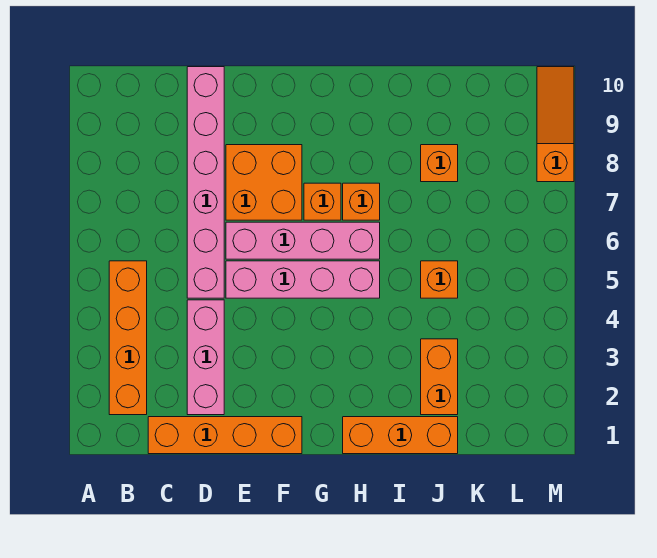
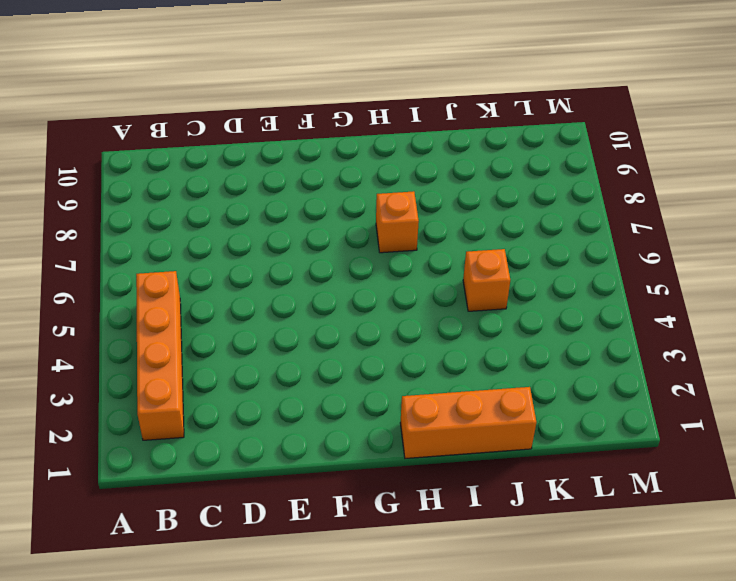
none -> orange brick C1:F1 level 1
none -> pink brick D2:D4 level 1
none -> pink brick D5:D10 level 1

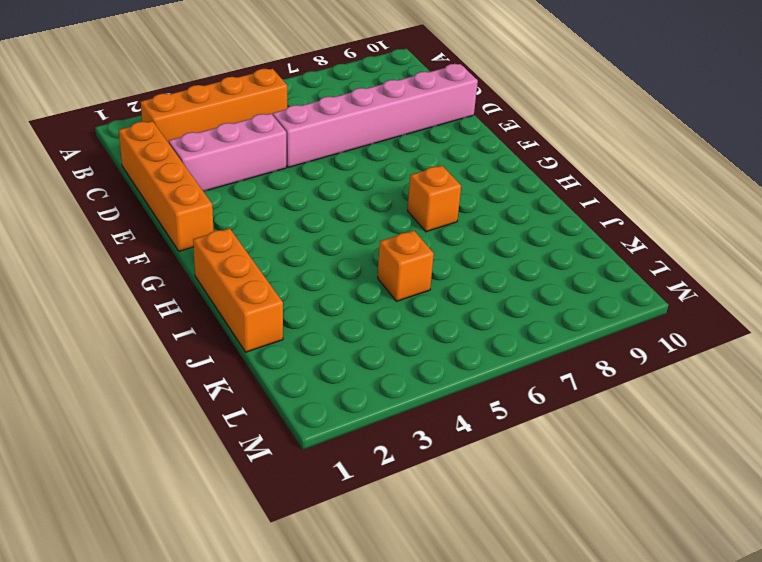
none -> pink brick E5:H5 level 1
none -> pink brick E6:H6 level 1
none -> orange brick E7:F8 level 1

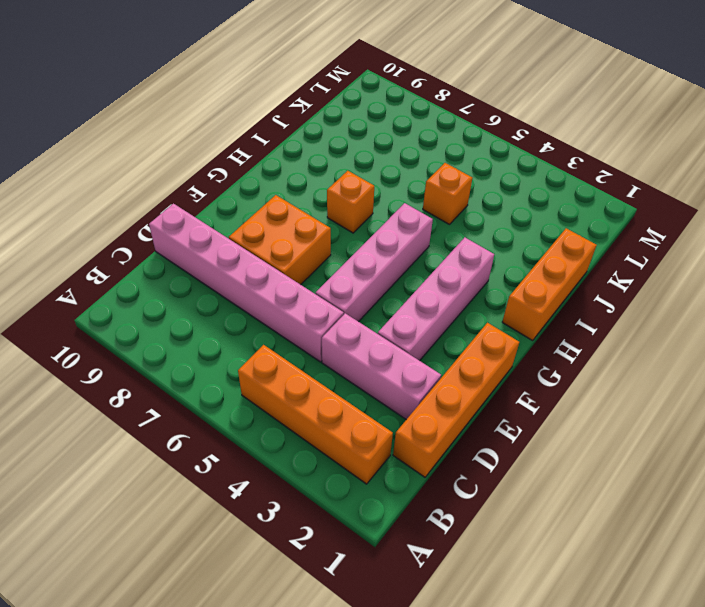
pink brick E3:H3 level 1 -> pink brick E6:H6 level 1
none -> orange brick G7 level 1
none -> orange brick J2:J3 level 1
none -> orange brick J8 level 1

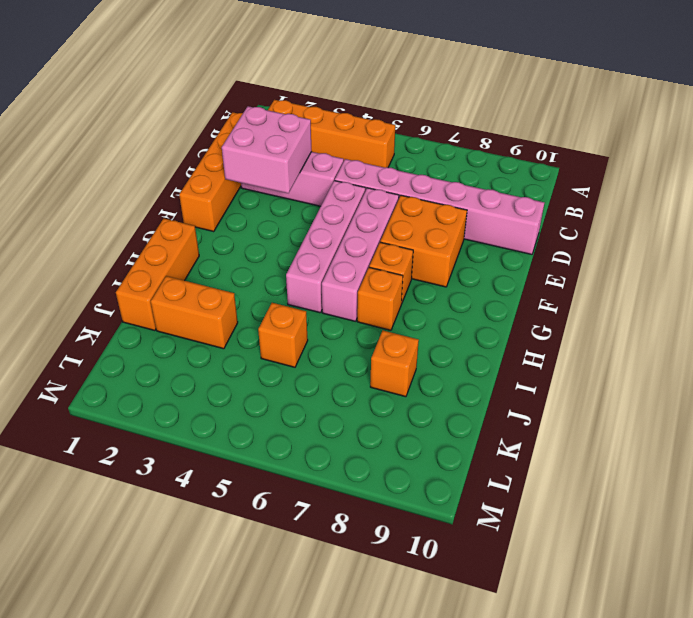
pink brick D2:E3 level 2 -> none
none -> orange slope M8:M10 level 1 top 8

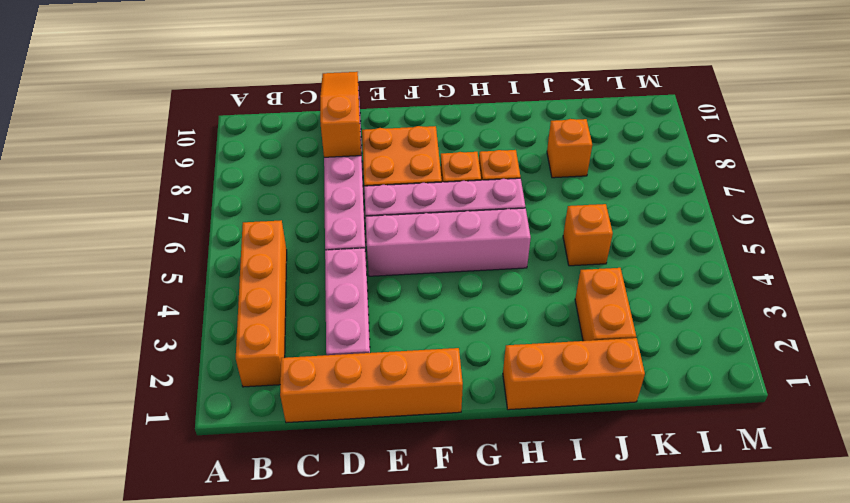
orange slope D8:D10 level 2 top 8 -> orange slope M8:M10 level 1 top 8

